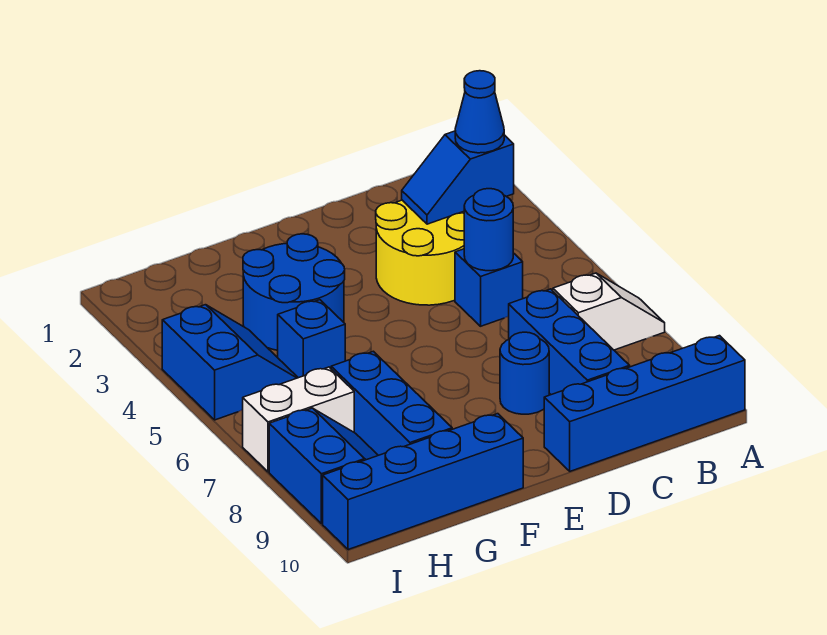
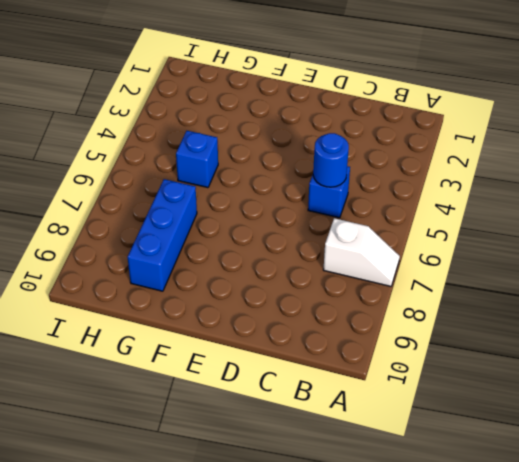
none -> blue brick A10:D10 level 1
none -> yellow round brick C3:D4 level 1
none -> blue brick C7:C9 level 1

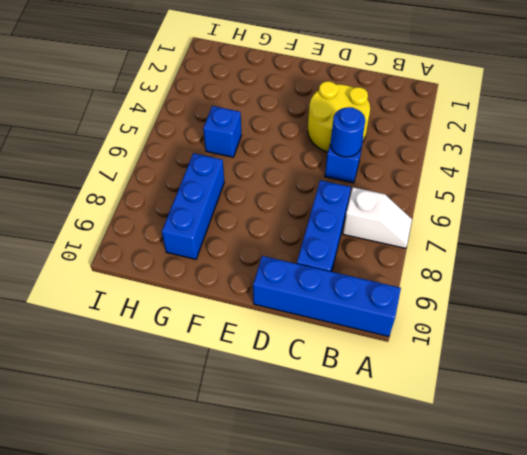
none -> blue round brick D8 level 1
none -> blue round brick F3:G4 level 1
none -> blue brick F10:I10 level 1

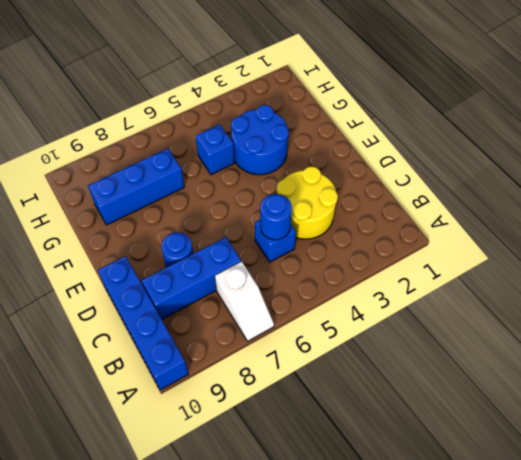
none -> blue brick F10:I10 level 1
none -> blue slope H4:I5 level 1 top I
none -> white brick H7:I7 level 1

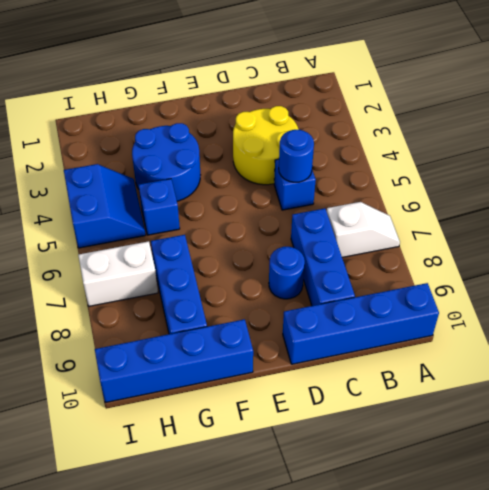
none -> blue slope H8:I9 level 1 top I
none -> blue slope B3:C3 level 2 top B
none -> blue cone B3 level 3

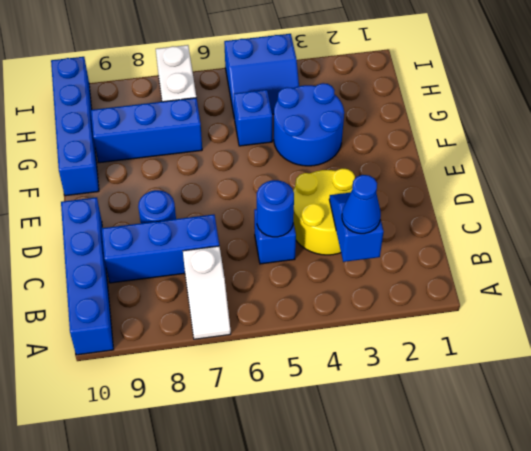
none -> blue slope H8:I9 level 1 top I

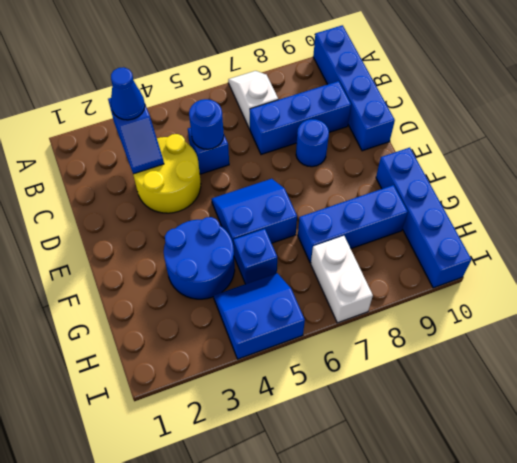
blue slope E5:F6 level 1 top F -> blue slope H8:I9 level 1 top I

